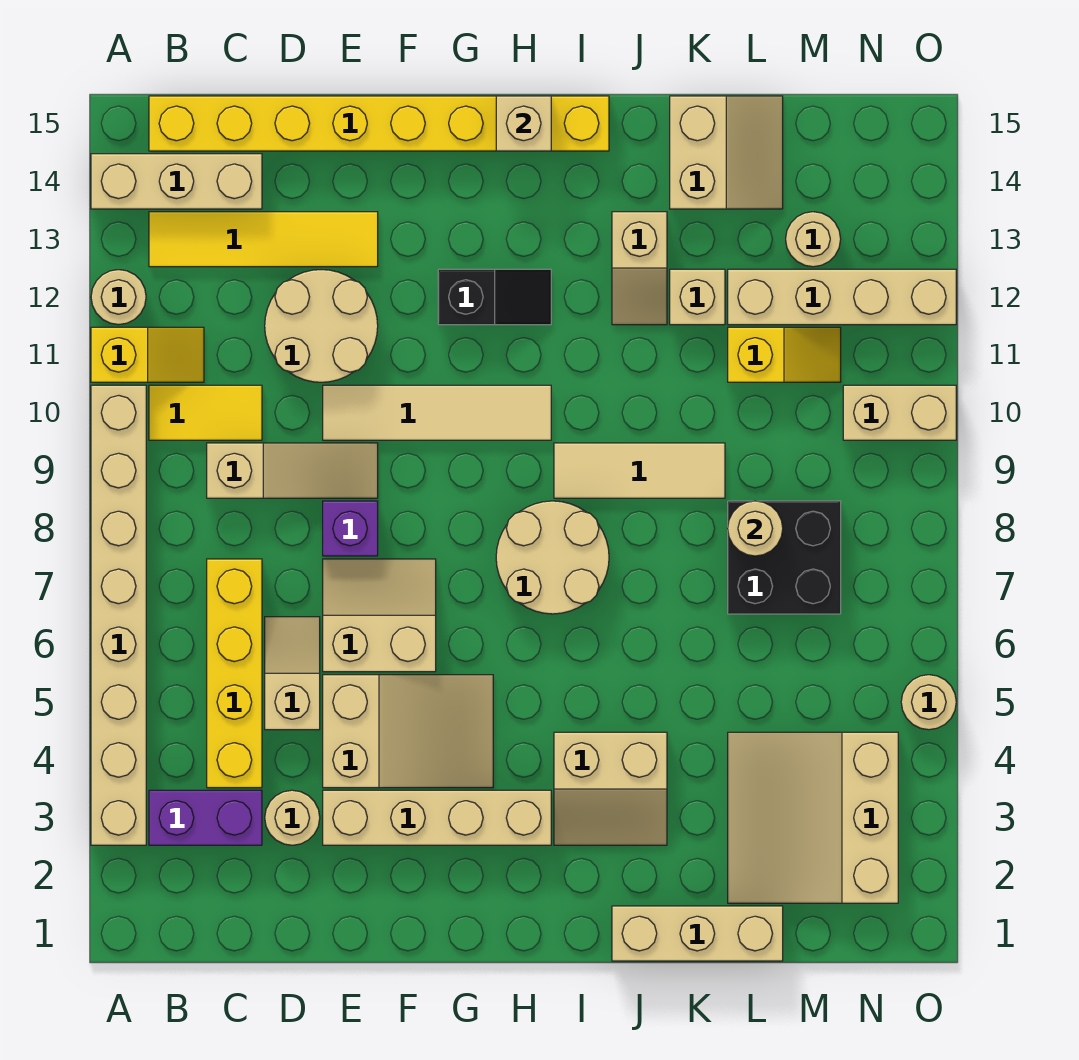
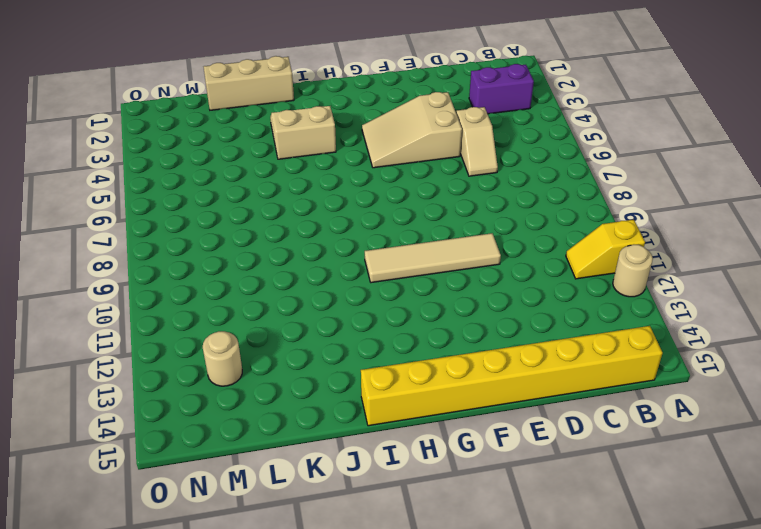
none -> tan brick A3:A10 level 1
none -> tan brick A14:C14 level 1
none -> yellow tile B10:C10 level 1
none -> yellow tile B13:E13 level 1

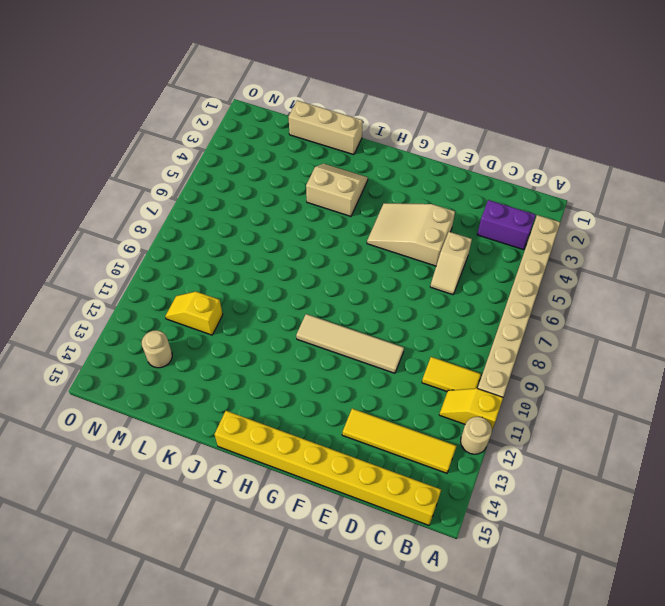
none -> tan brick A14:C14 level 1
none -> yellow brick C4:C7 level 1
none -> tan slope C9:E9 level 1 top C
none -> tan round brick D3 level 1

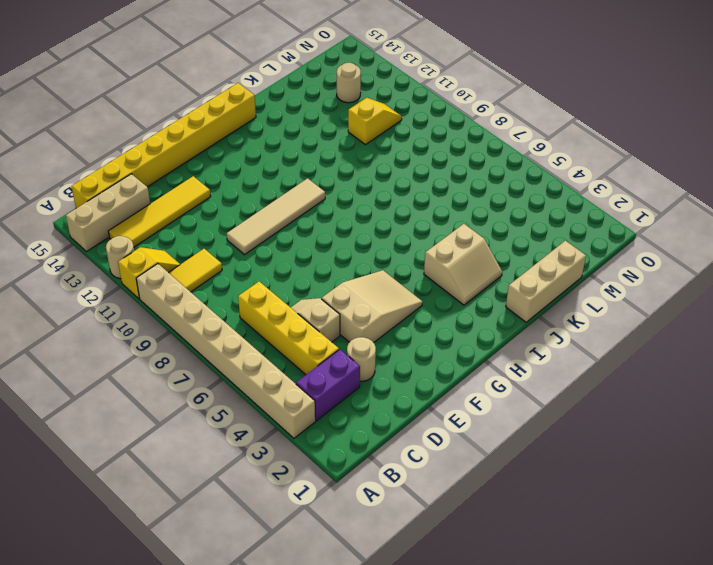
none -> tan slope C9:E9 level 1 top C
none -> tan round brick D11:E12 level 1
none -> tan brick E3:H3 level 1
none -> tan slope E6:F7 level 1 top 6

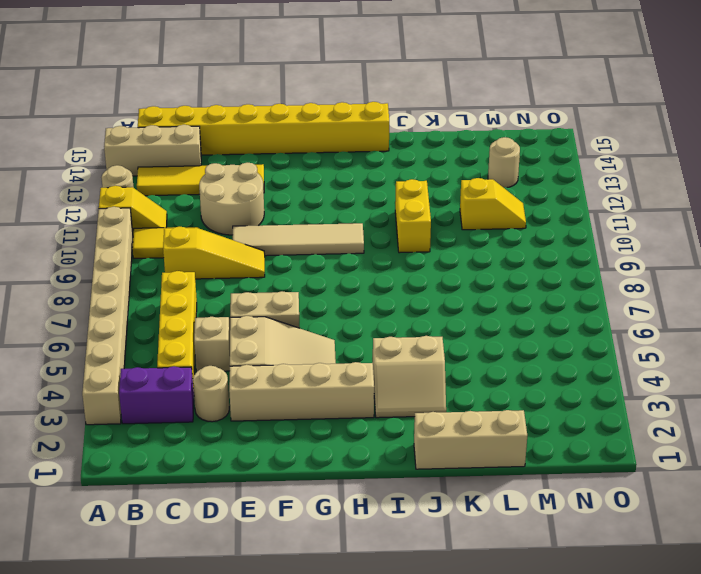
yellow slope C9:E9 level 1 top C -> tan slope C9:E9 level 1 top C
yellow brick J10:J11 level 1 -> none
none -> purple brick E8 level 1
none -> black slope G12:H12 level 1 top G
none -> tan round brick H7:I8 level 1
none -> tan tile I9:K9 level 1

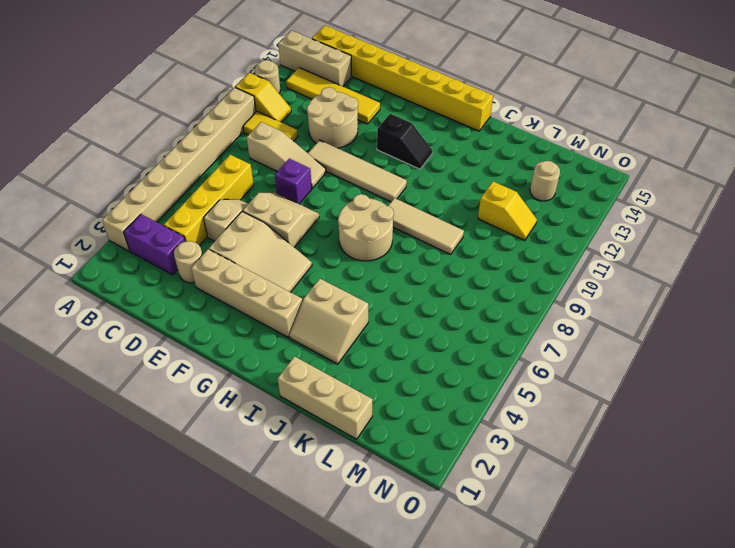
none -> tan slope J12:J13 level 1 top 13
none -> tan brick K12 level 1
none -> tan slope K14:L15 level 1 top K
none -> tan slope L2:N4 level 1 top N

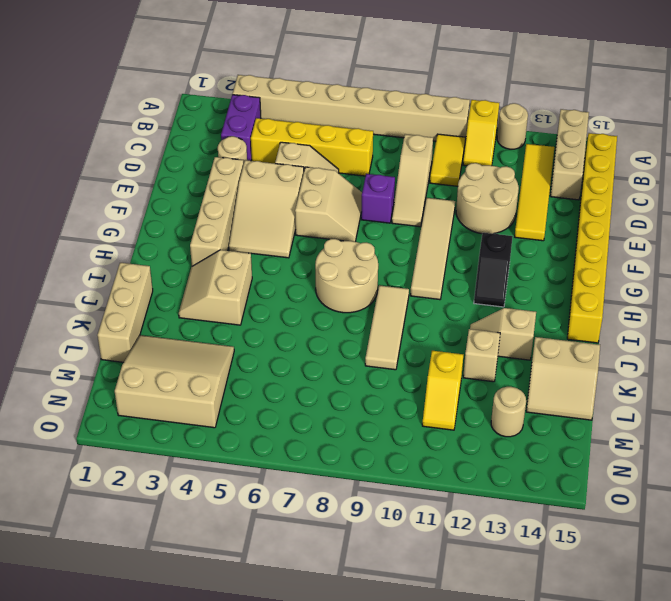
none -> black brick L7:M8 level 1
none -> tan brick L12:O12 level 1
none -> tan brick N10:O10 level 1
none -> tan round brick O5 level 1

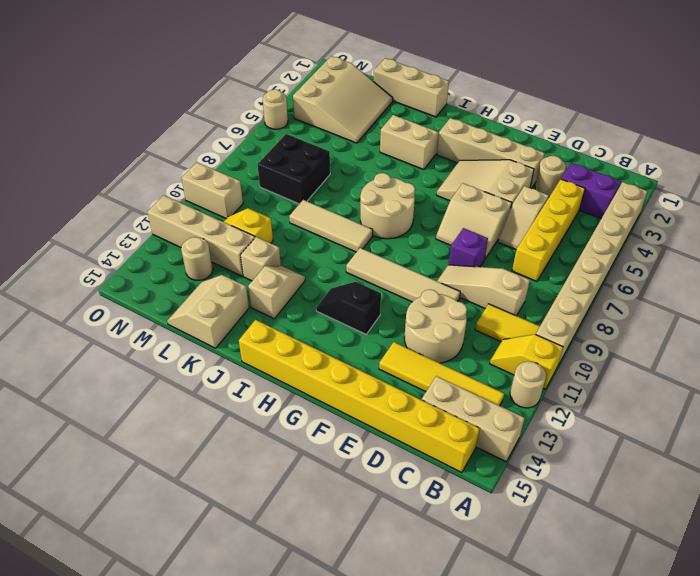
none -> tan brick H15 level 2
none -> tan round brick L8 level 2

